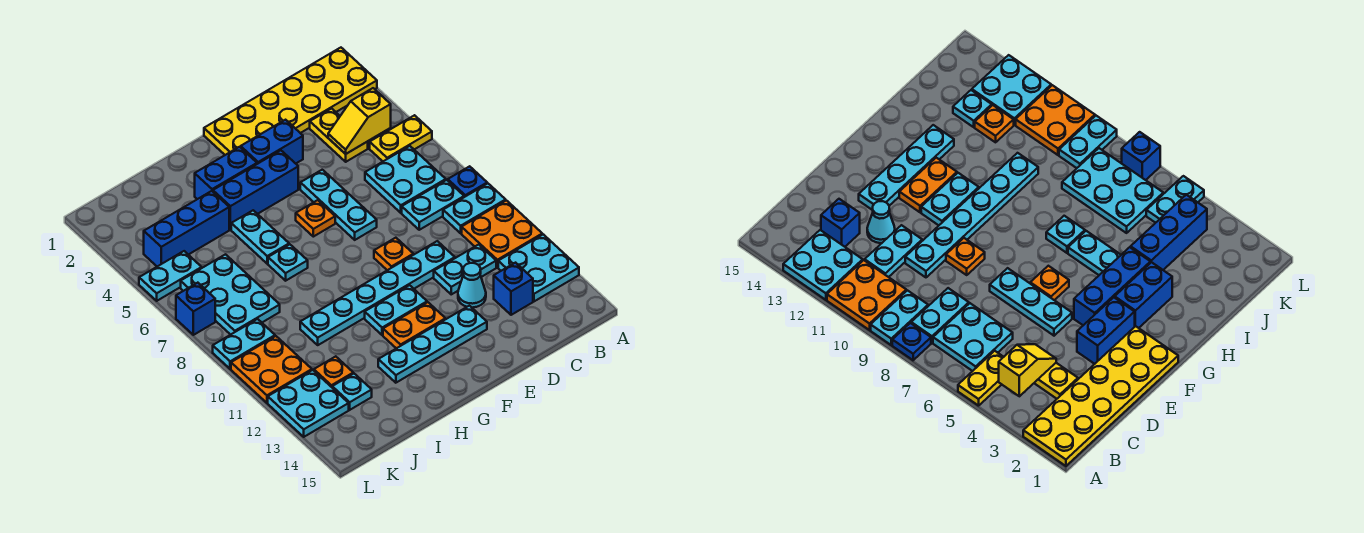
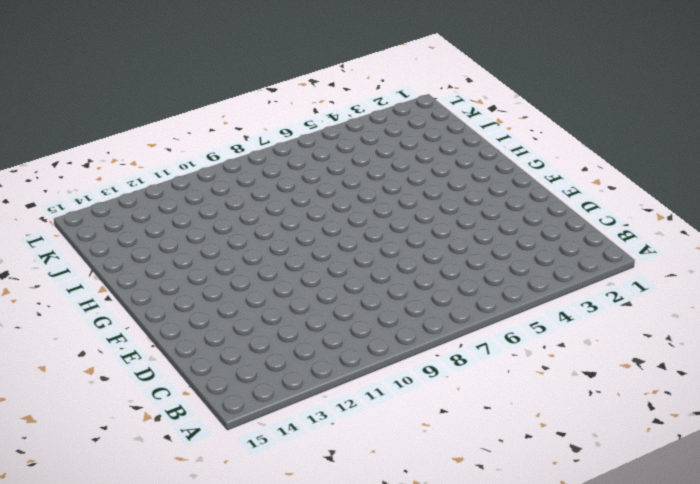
none -> yellow plate A1:F2 level 1
none -> yellow plate A5:B5 level 1
none -> blue plate A8 level 1
none -> cyan plate A9:B9 level 1

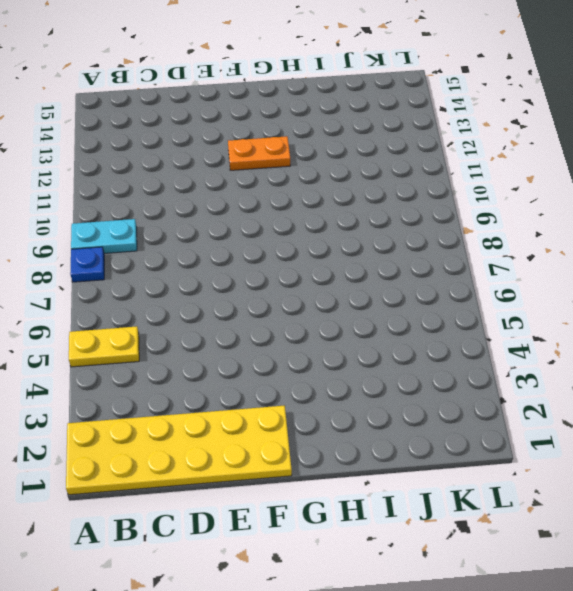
none -> orange plate A10:B11 level 1
none -> cyan plate A12:B13 level 1
none -> cyan plate B6:C7 level 1
none -> cyan plate B8:C8 level 1

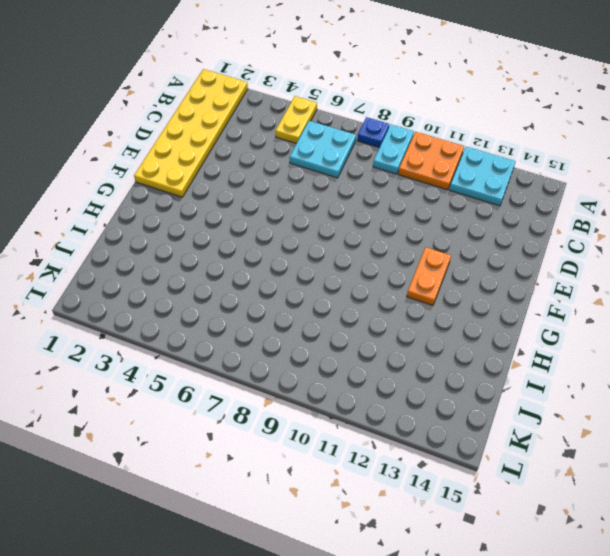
none -> cyan plate B8:C8 level 1
none -> yellow plate C3:C4 level 1
none -> cyan plate C11:D11 level 1
none -> blue brick C13 level 1

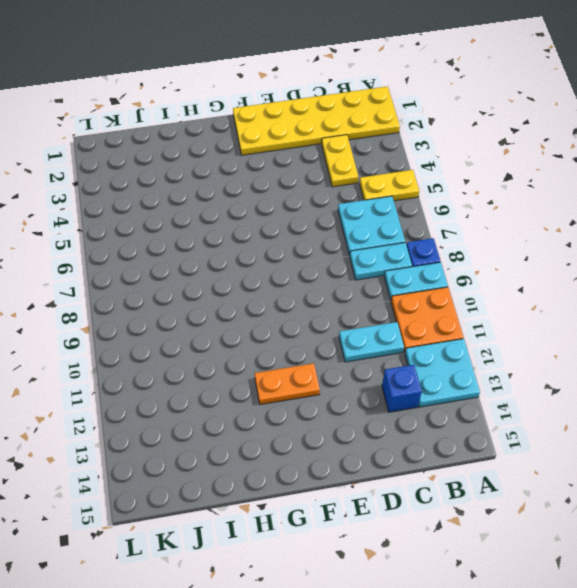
none -> cyan plate D10:I10 level 1
none -> cyan cone D12 level 1
none -> blue brick E3:F3 level 1
none -> cyan plate E5:E7 level 1

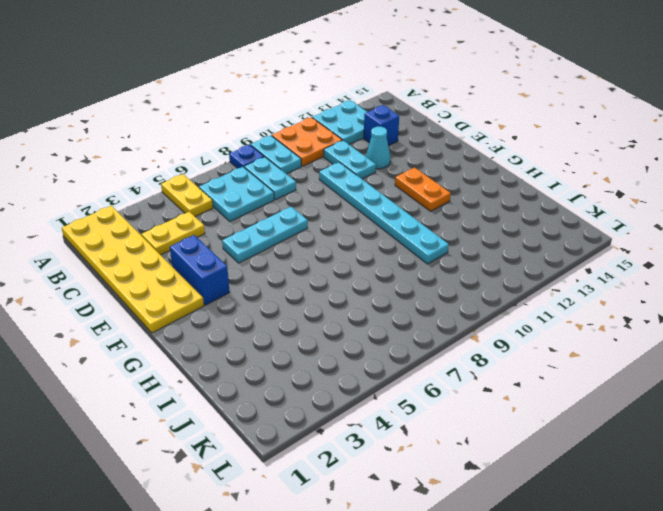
none -> orange plate E9 level 1
none -> cyan plate E13:H13 level 1
none -> blue brick F4:H4 level 1
none -> orange plate F6 level 1

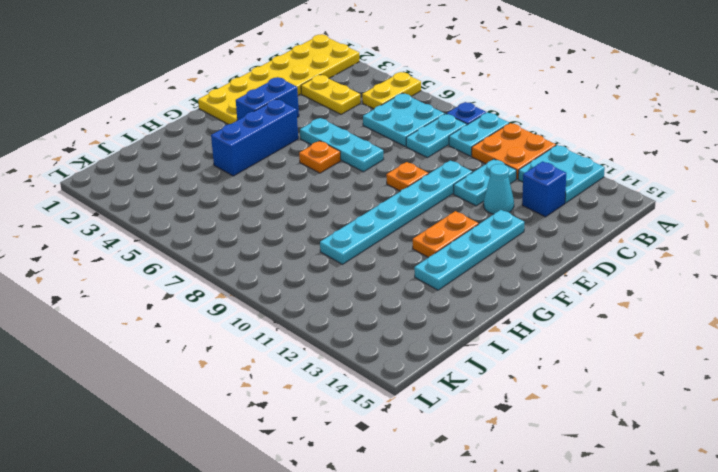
none -> cyan plate F11:G11 level 1
none -> blue brick G3:H3 level 1
none -> cyan plate H5:H6 level 1
none -> cyan plate H7 level 1

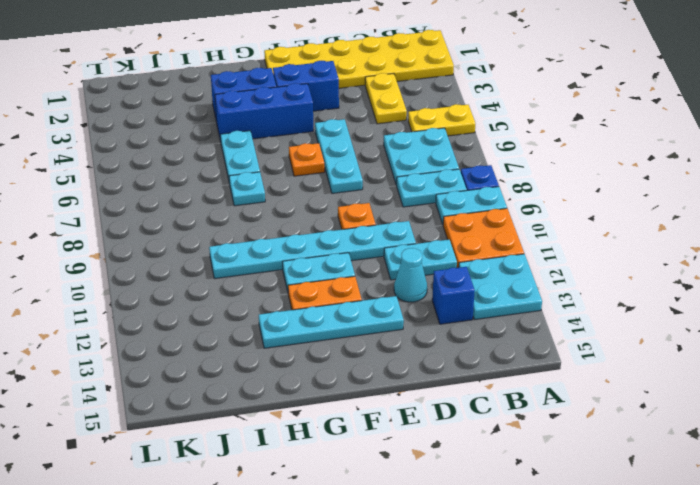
none -> blue brick I4:K4 level 1
none -> cyan plate J6:K8 level 1
none -> orange plate J12 level 1
none -> cyan plate J13 level 1

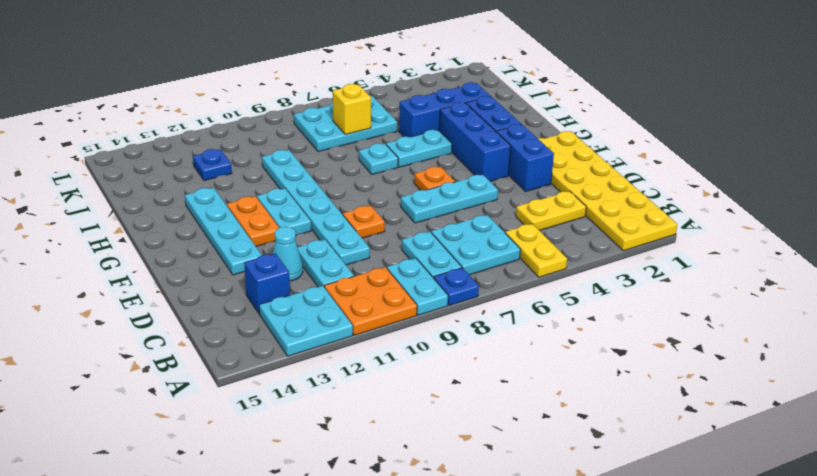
blue brick I3:I5 level 1 -> blue brick I4:K4 level 1
yellow brick J7 level 2 -> none
blue plate J12 level 1 -> orange plate J12 level 1
none -> cyan plate J13 level 1
none -> cyan plate K5:L5 level 1
none -> cyan plate K9:L9 level 1
none -> orange plate K10:L11 level 1

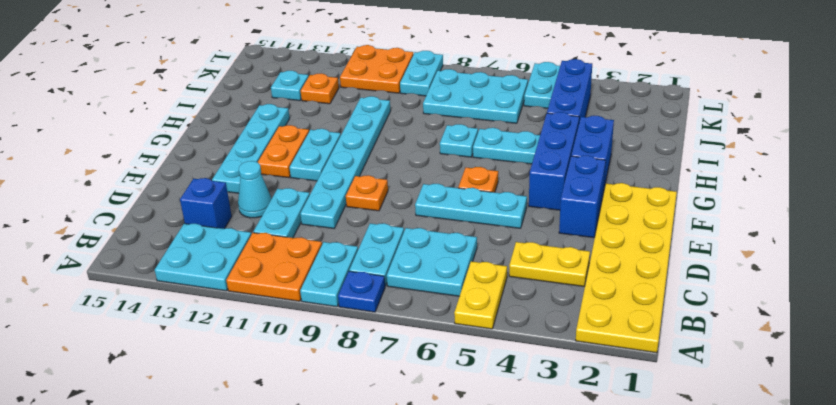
none -> cyan plate K12:L13 level 1
none -> blue brick L7 level 1
none -> yellow slope B4:C4 level 2 top B

